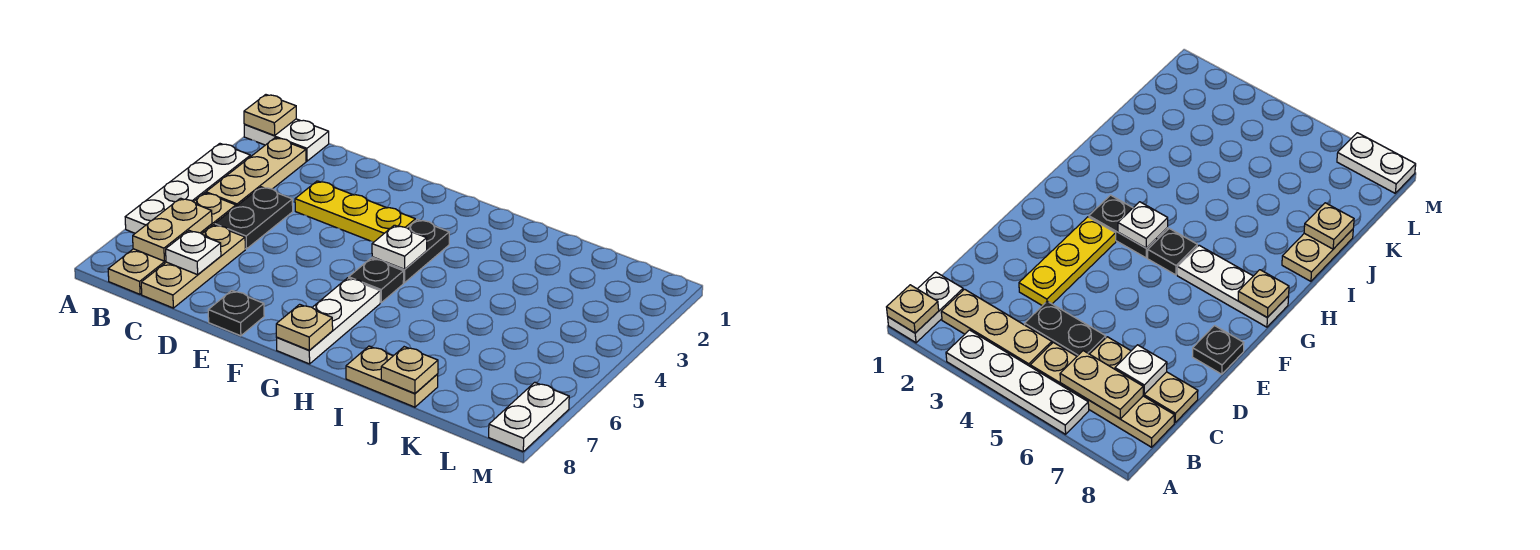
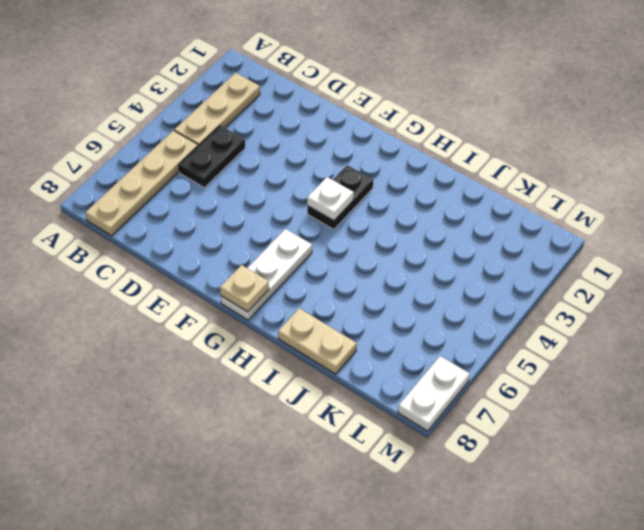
none -> white plate A1:B1 level 1
none -> white plate A3:A6 level 1
none -> tan plate C6:C8 level 1

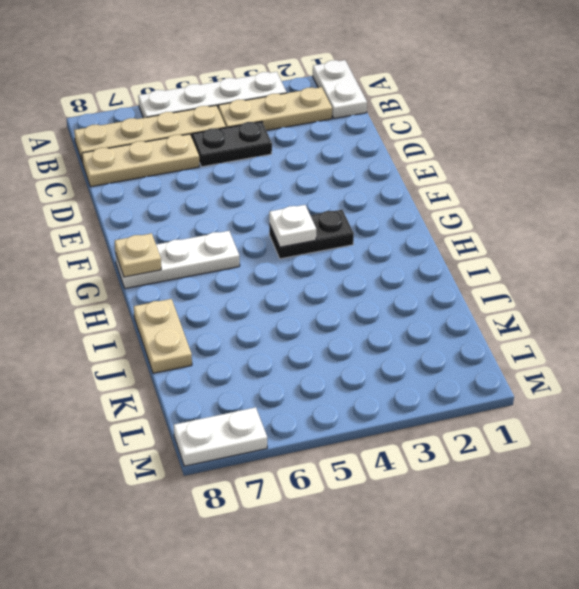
none -> yellow plate D3:F3 level 1
none -> black plate E8 level 1
none -> black plate G5 level 1

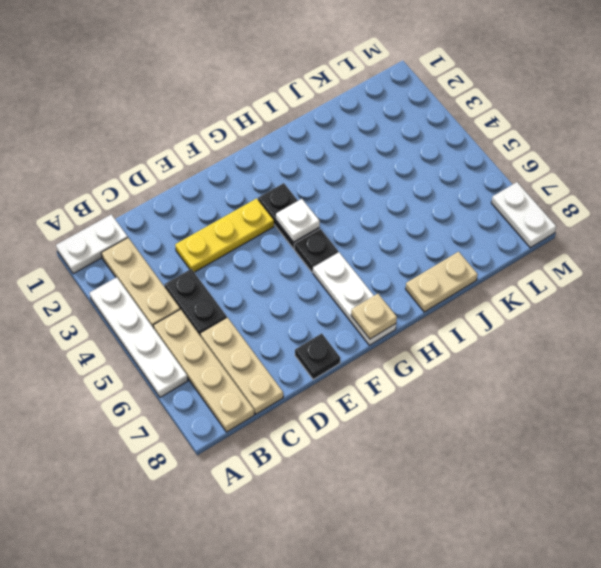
none -> tan plate A1 level 2
none -> tan plate B6:B7 level 2
none -> white plate C7 level 2

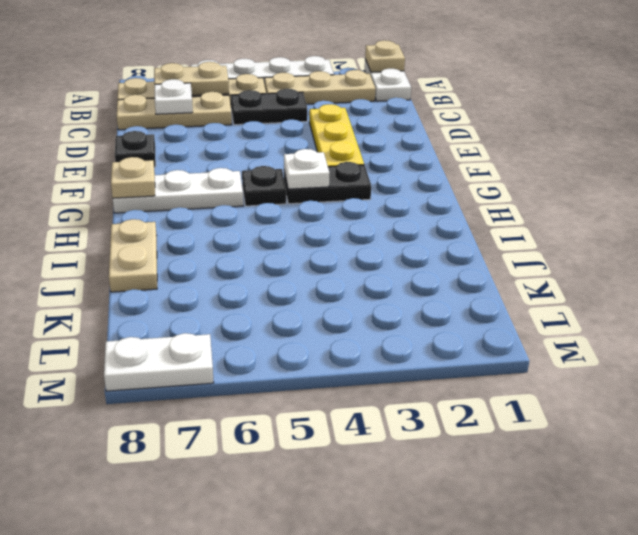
none -> tan plate J8 level 2

